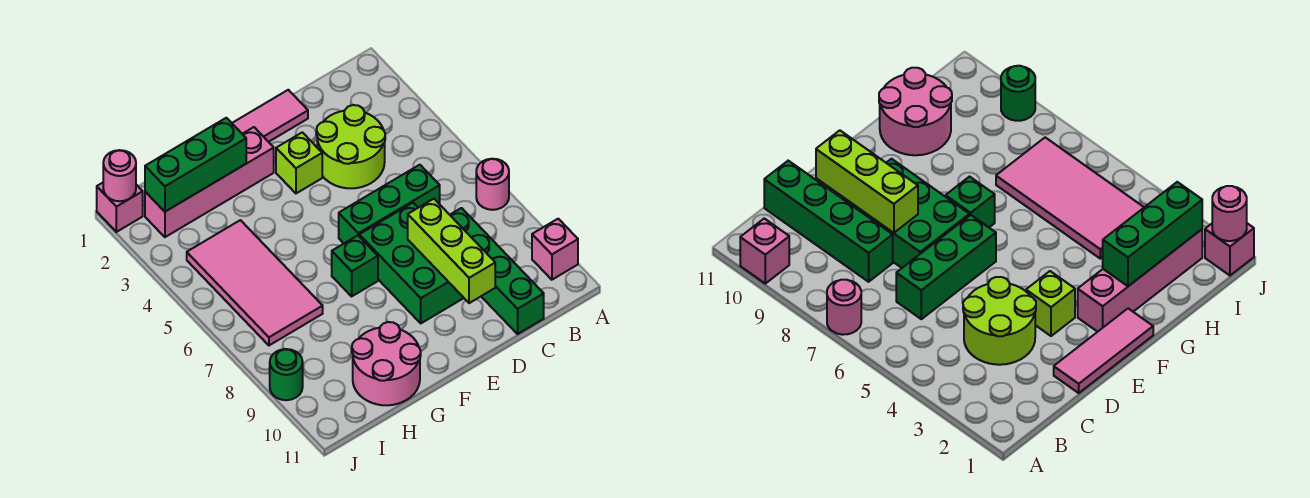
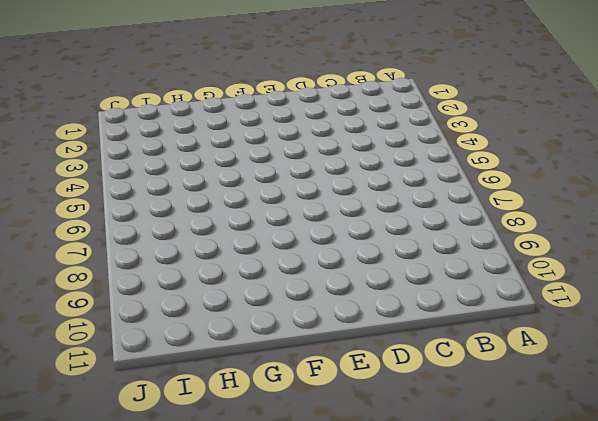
none -> pink round brick A7 level 1
none -> pink brick A10 level 1
none -> lime round brick C3:D4 level 1

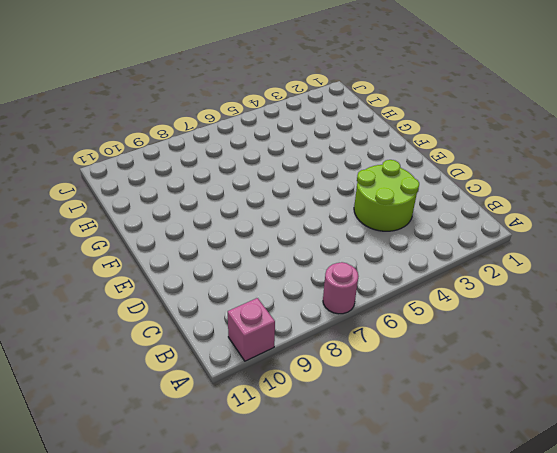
none -> green brick C6:E6 level 1
none -> green brick C8:C11 level 1
none -> pink tile D1:F1 level 1

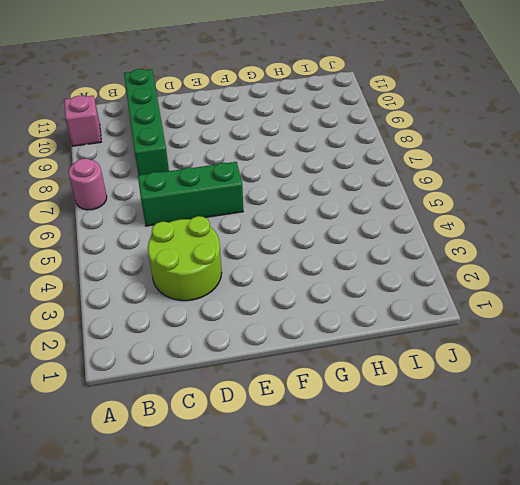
none -> pink tile D1:F1 level 1
none -> green brick D7:E9 level 1
none -> lime brick E3 level 1

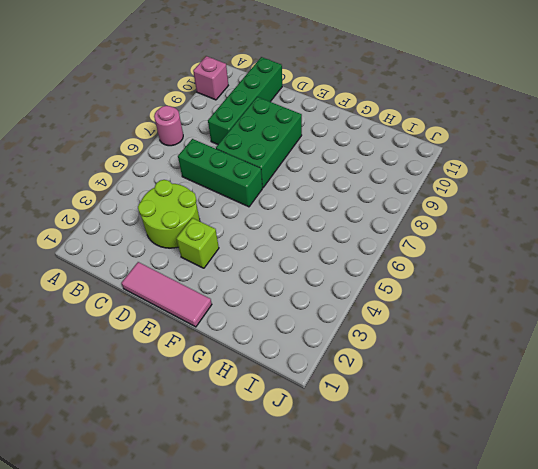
none -> pink brick F2:I2 level 1
none -> green brick F7 level 1
none -> pink round brick G10:H11 level 1

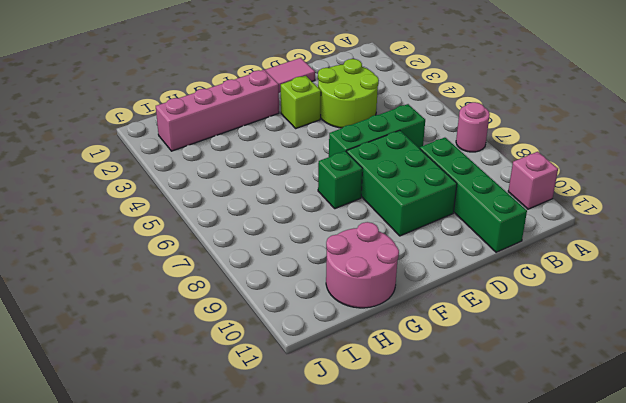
none -> pink tile H4:I7 level 1
none -> pink brick J1 level 1
none -> green round brick J9 level 1

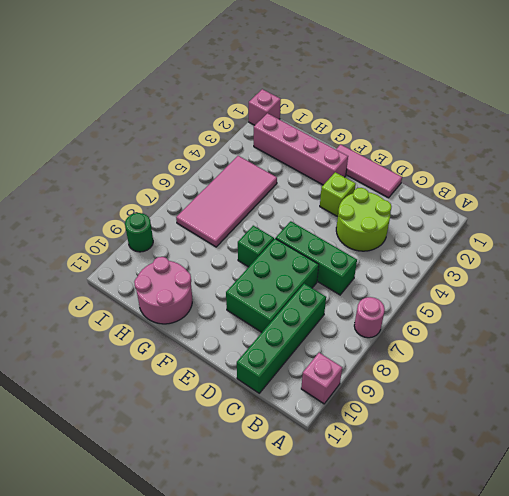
none -> lime brick D8:D10 level 2
none -> green brick G2:I2 level 2
none -> pink round brick J1 level 2

